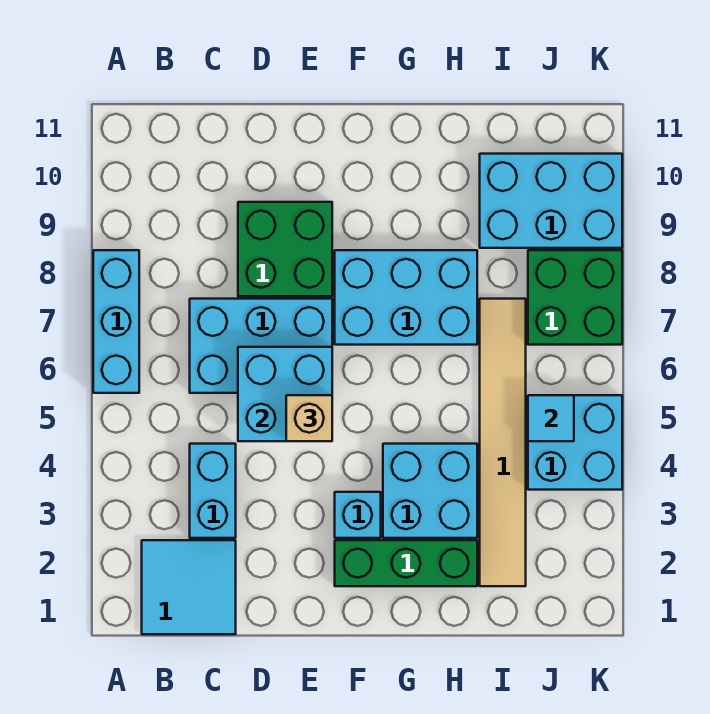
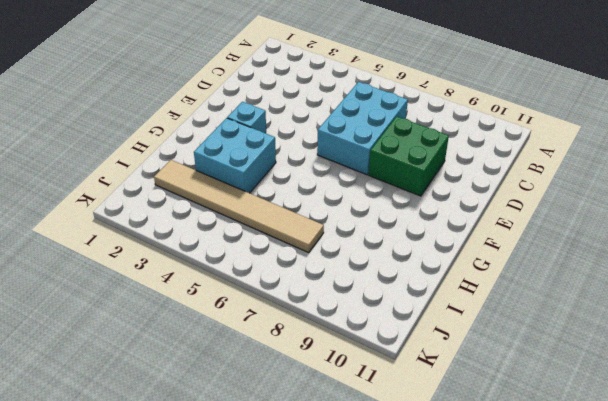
none -> cyan brick A6:A8 level 1
none -> cyan tile B1:C2 level 1
none -> cyan brick C3:C4 level 1

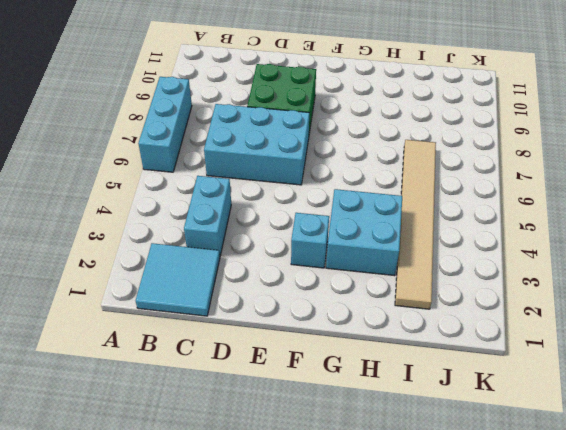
none -> green brick F2:H2 level 1
none -> cyan brick F7:H8 level 1
none -> cyan brick I9:K10 level 1

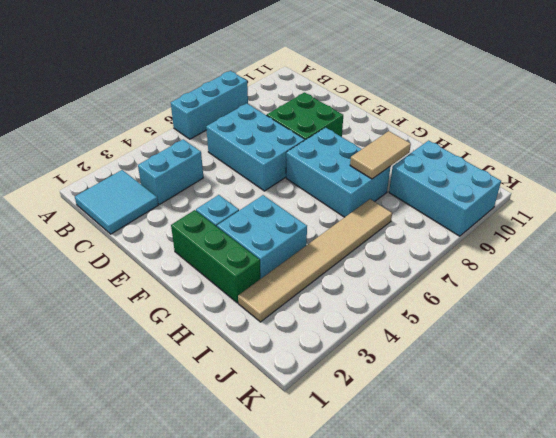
tan tile H8:H9 level 2 -> none
none -> cyan brick J4:K5 level 1
none -> green brick J7:K8 level 1
none -> cyan brick D5:E6 level 2

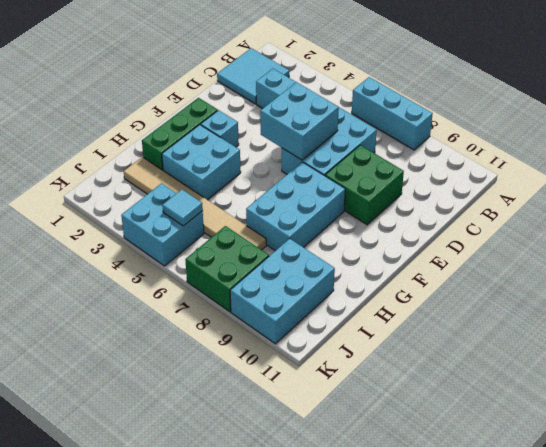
none -> tan brick E5 level 3

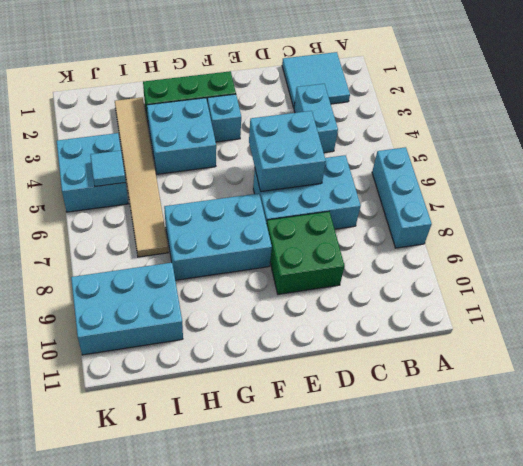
none -> green brick J7:K8 level 1
none -> tan brick E5 level 3

